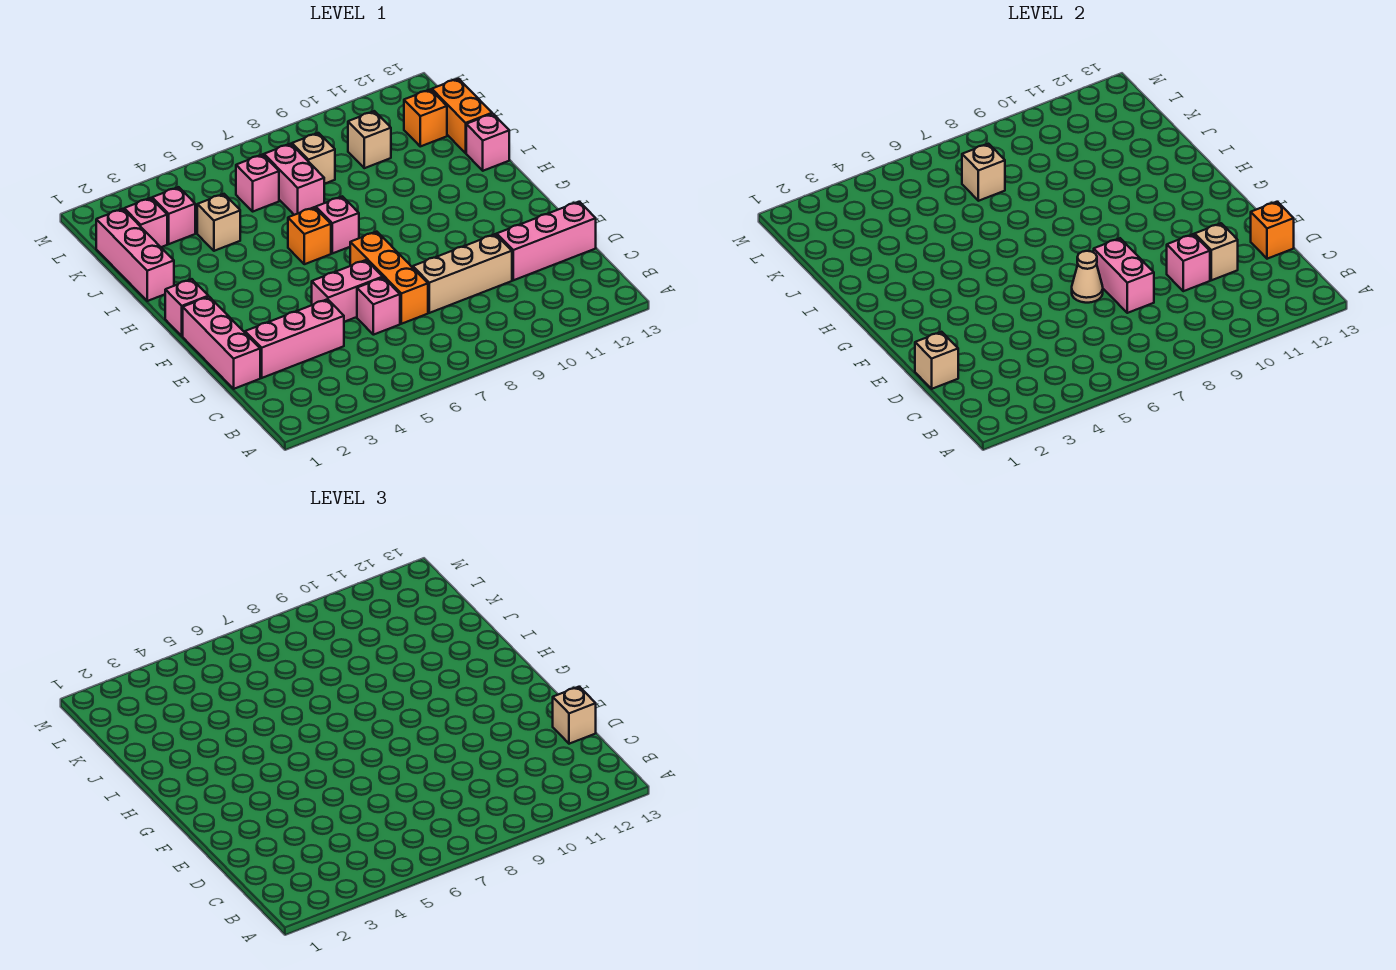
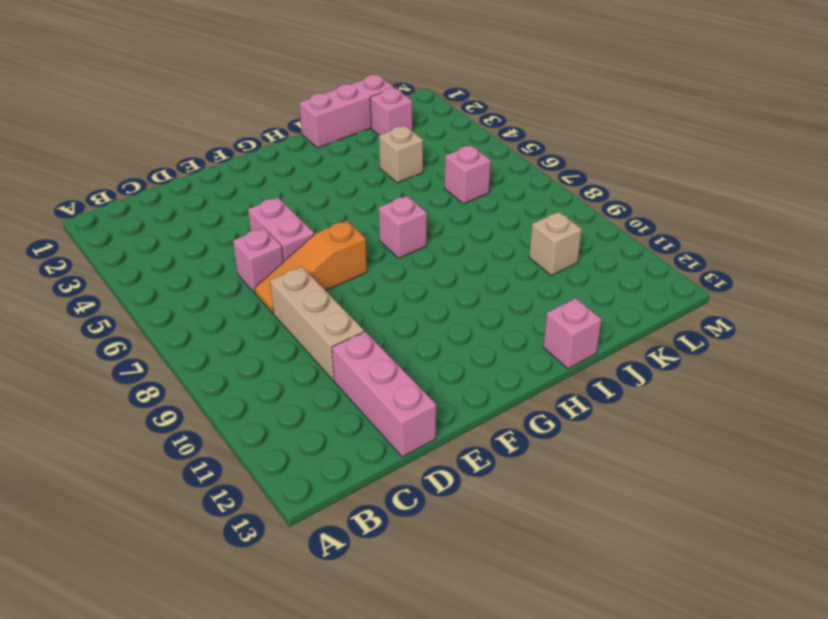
orange slope D7:F7 level 1 top F -> orange brick D7:F7 level 1
none -> pink brick D1:F1 level 1
none -> pink brick D2:D4 level 1
none -> pink brick G1 level 1

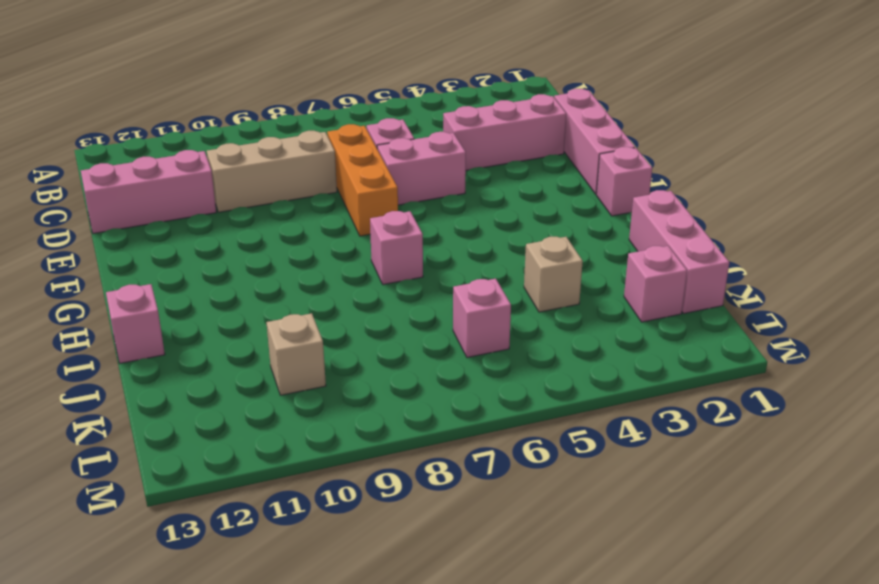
none -> orange brick H6 level 1
none -> pink brick J7:K7 level 1
none -> orange brick J13:K13 level 1

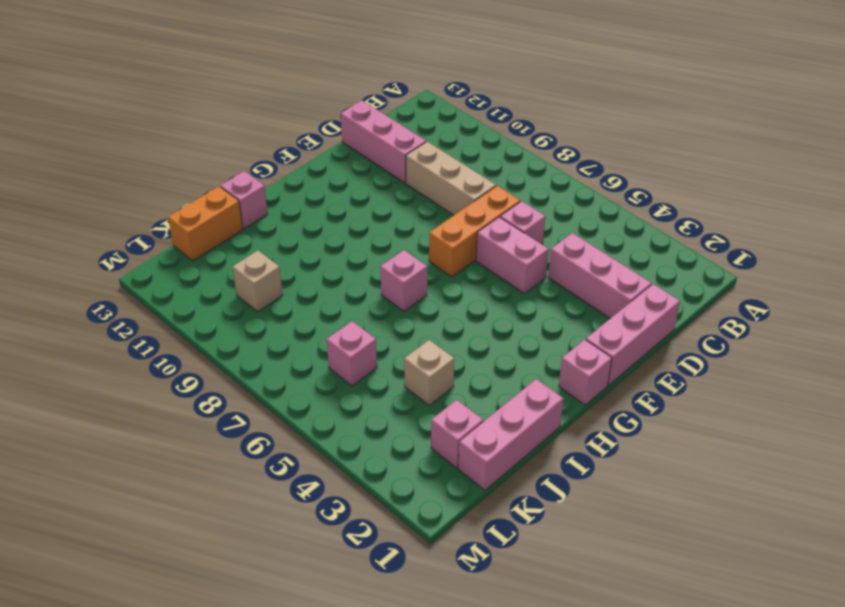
none -> orange brick H6 level 1
none -> pink brick J7:K7 level 1
none -> pink brick K3 level 1

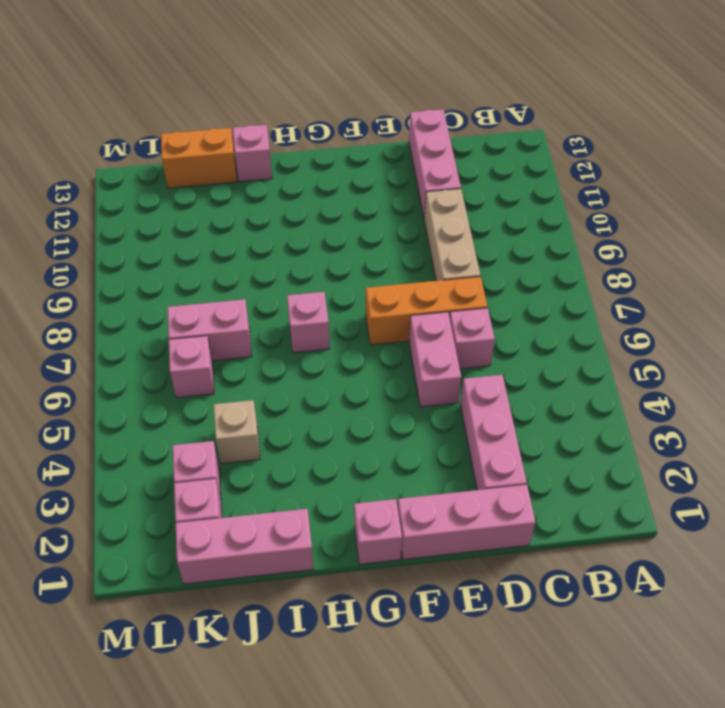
none -> orange brick H6 level 1
none -> tan brick K8 level 1
none -> tan brick K10 level 1

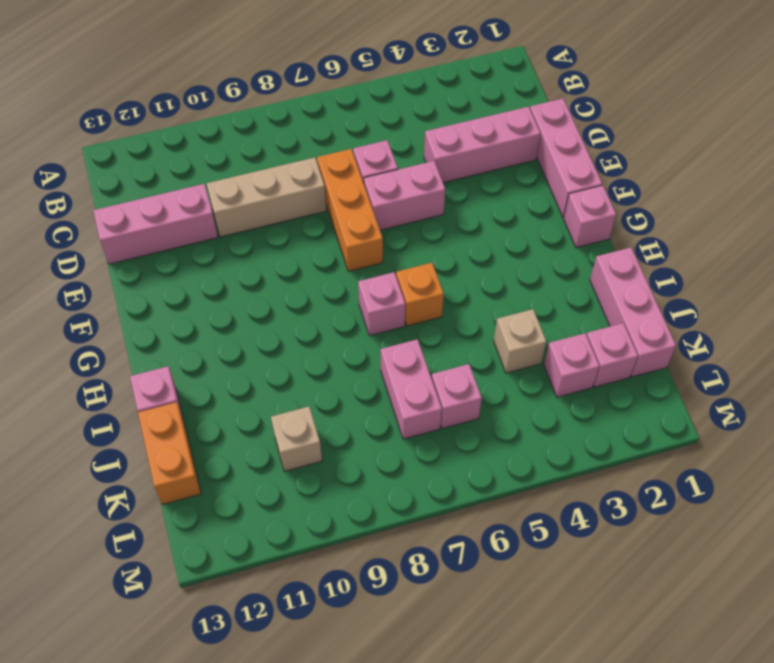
none -> tan brick K8 level 1
none -> orange brick K12 level 1
none -> tan brick D1 level 2

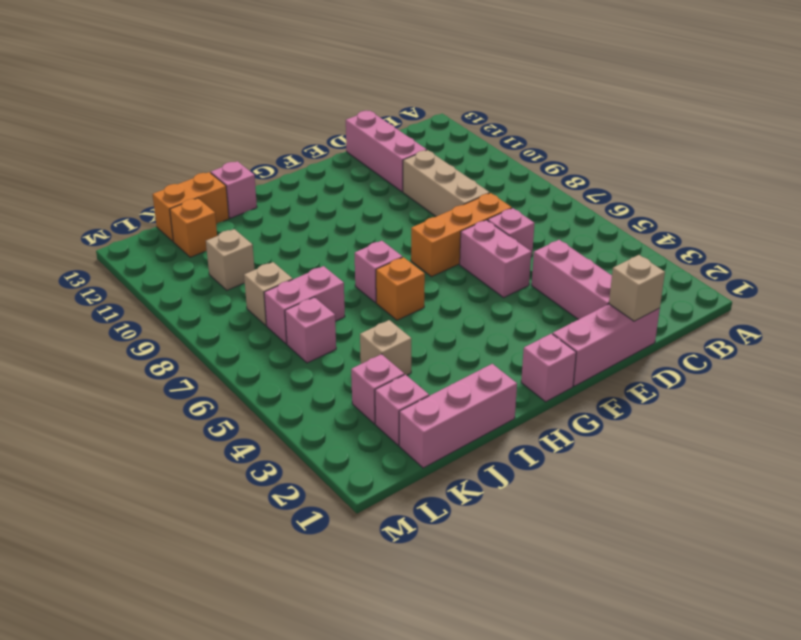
none -> pink brick D8:E8 level 2
none -> pink brick D10 level 2
none -> tan brick D11 level 2

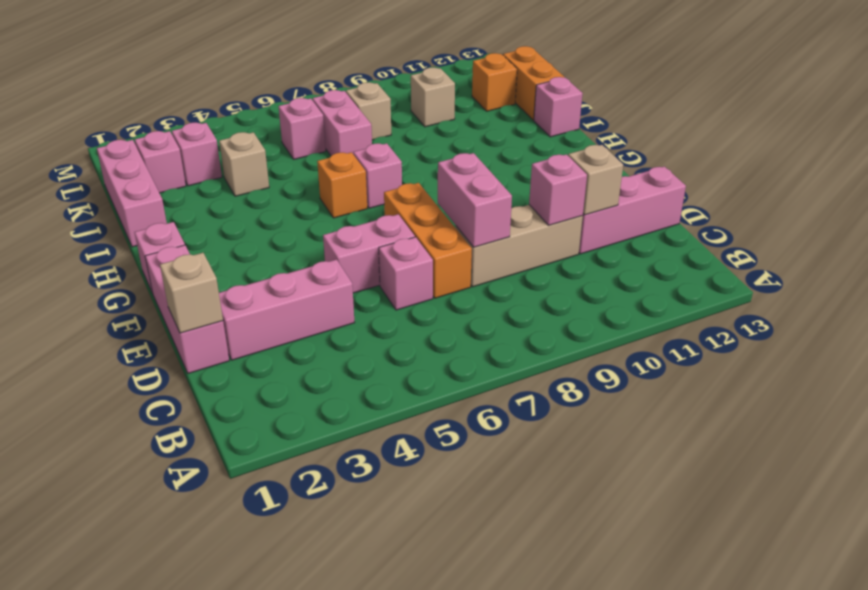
none -> orange brick D13 level 2
none -> tan cone E7 level 2
none -> tan brick K7 level 2

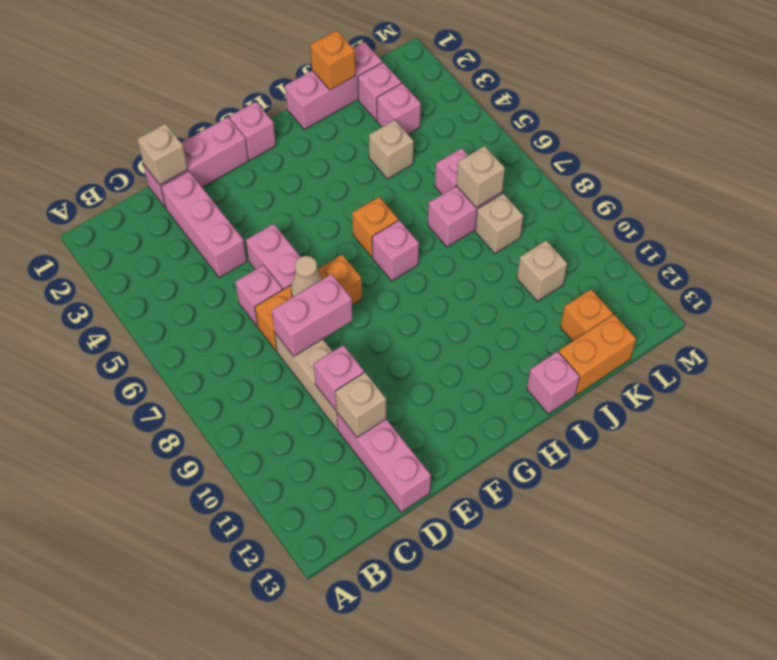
orange brick J1 level 2 -> orange brick D13 level 2
none -> tan brick D13 level 3

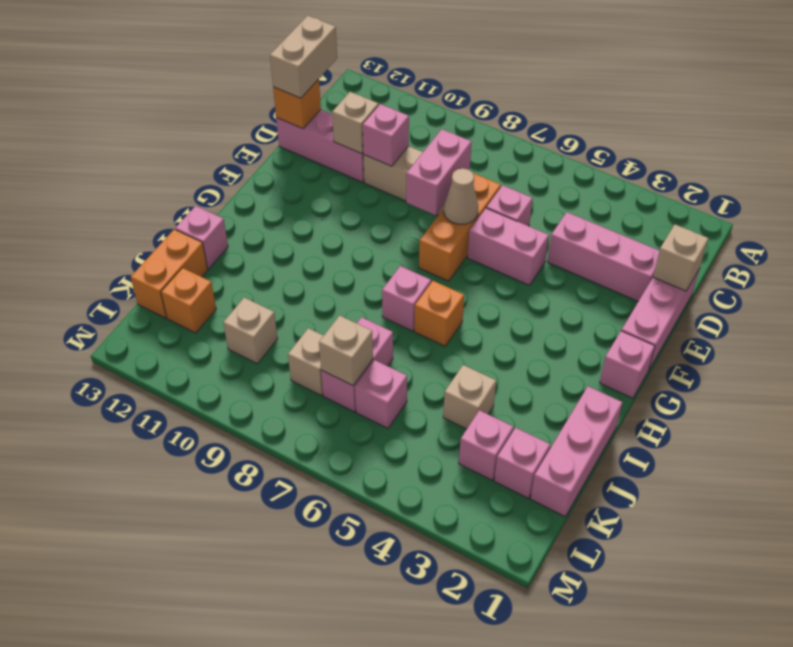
tan brick C13:D13 level 3 -> tan brick D13 level 3

